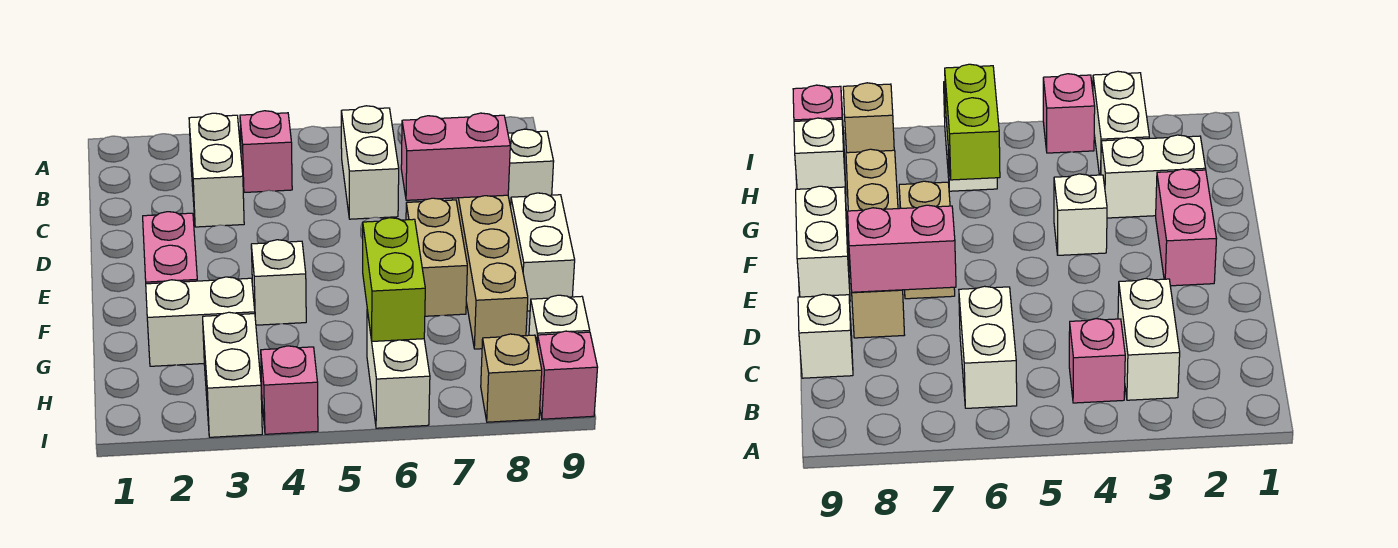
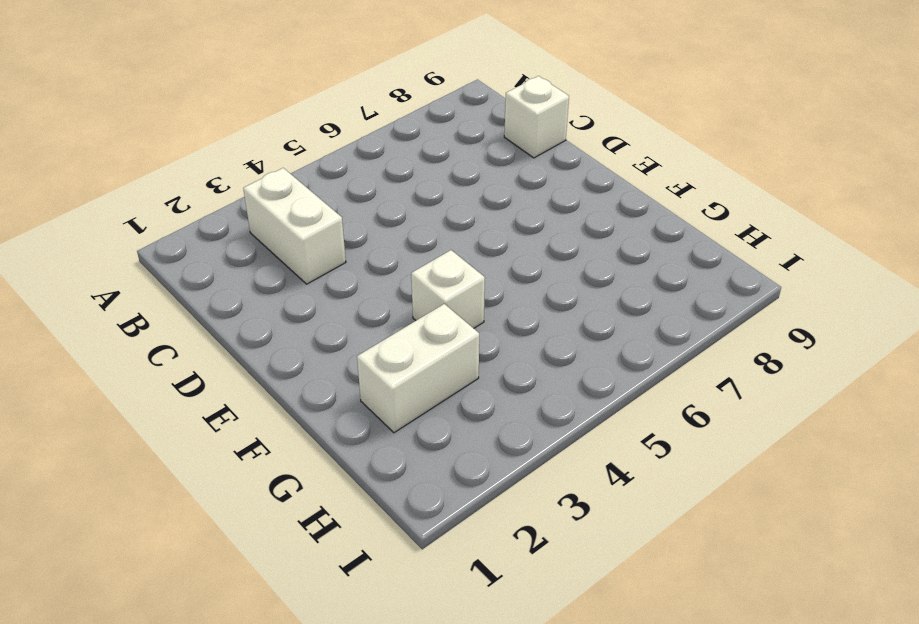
none -> pink brick B4 level 1
none -> white brick B6:C6 level 1
none -> tan brick D8:G8 level 1

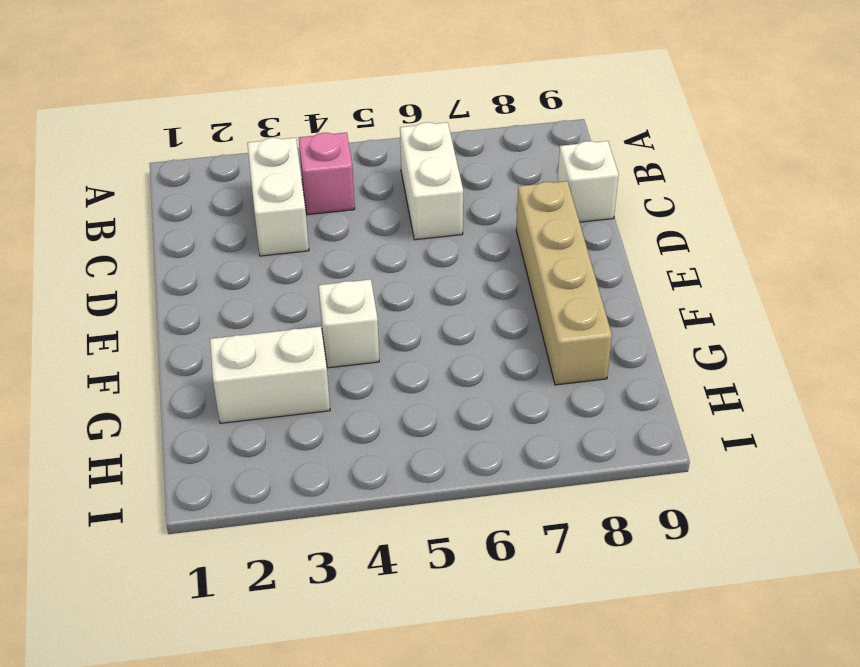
none -> pink brick E2:F2 level 1
none -> tan brick E7:F7 level 1
none -> white brick E9:F9 level 1

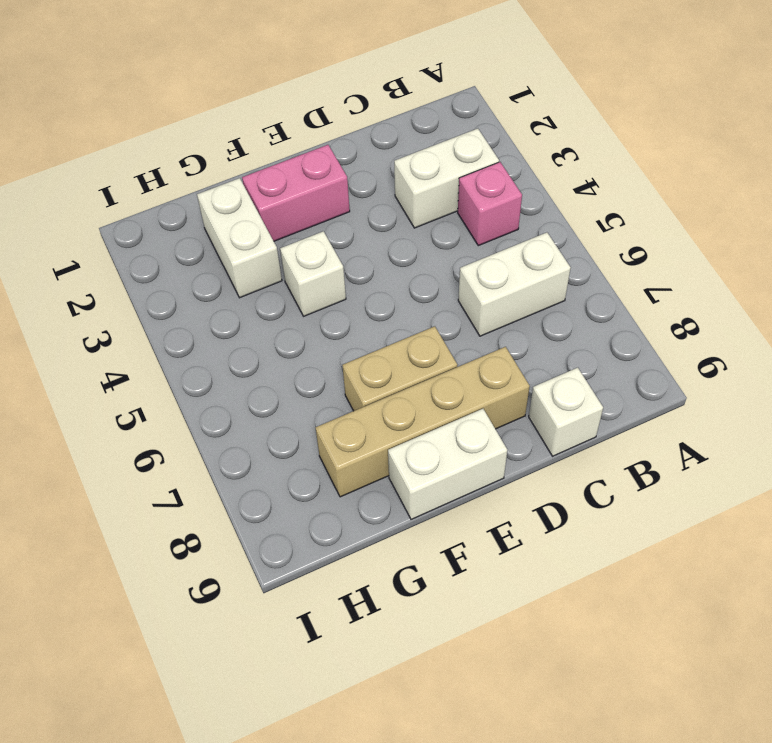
none -> white brick H3:I3 level 1
none -> white brick H6:I6 level 1
none -> white brick H9 level 1

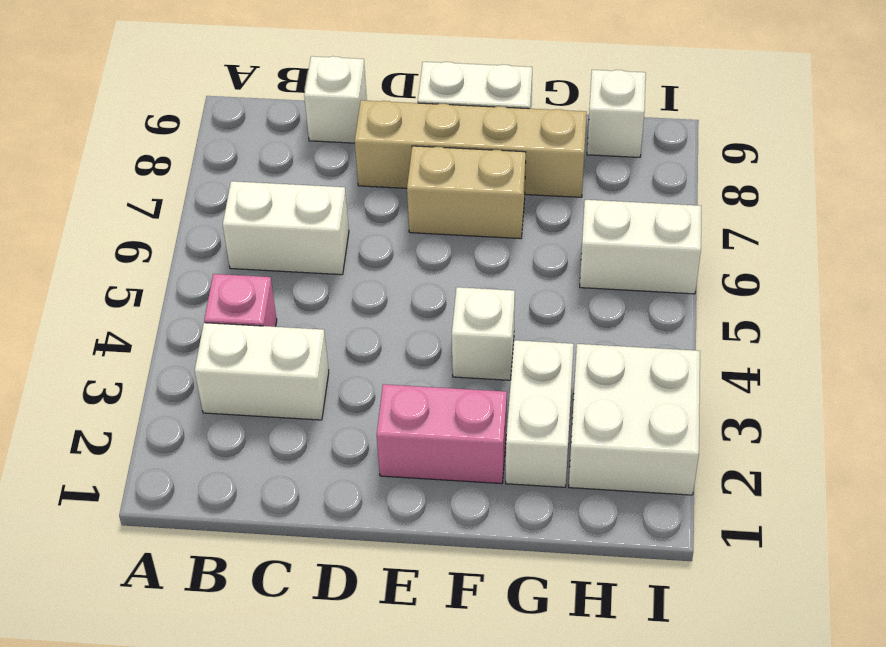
white brick H2:I3 level 1 -> white brick H3:I3 level 1
none -> pink brick I4 level 1
none -> tan brick I8 level 1
none -> pink brick I9 level 1

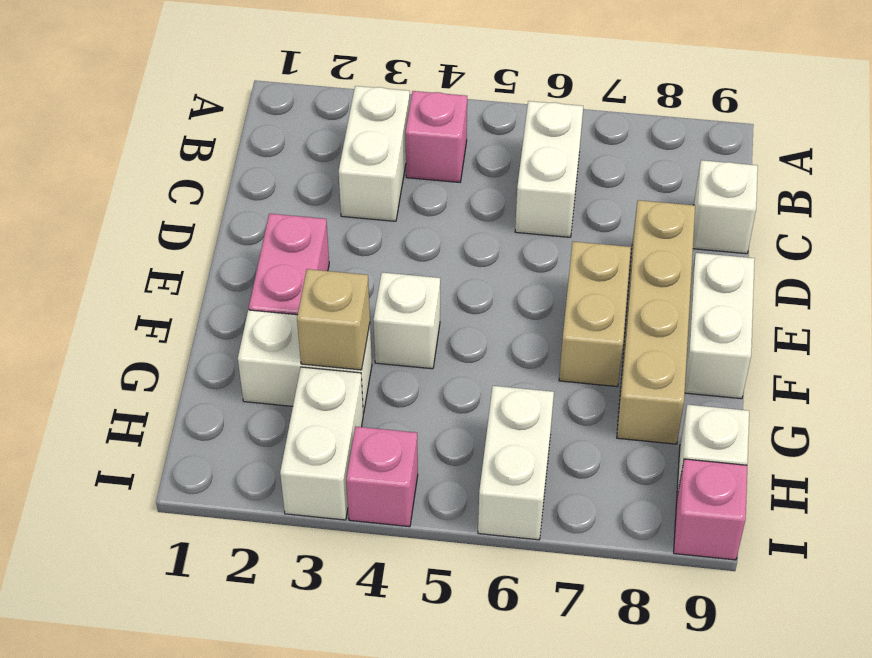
tan brick G3 level 2 -> tan brick I8 level 1
none -> pink brick D7:D8 level 2
none -> lime brick G6:H6 level 2

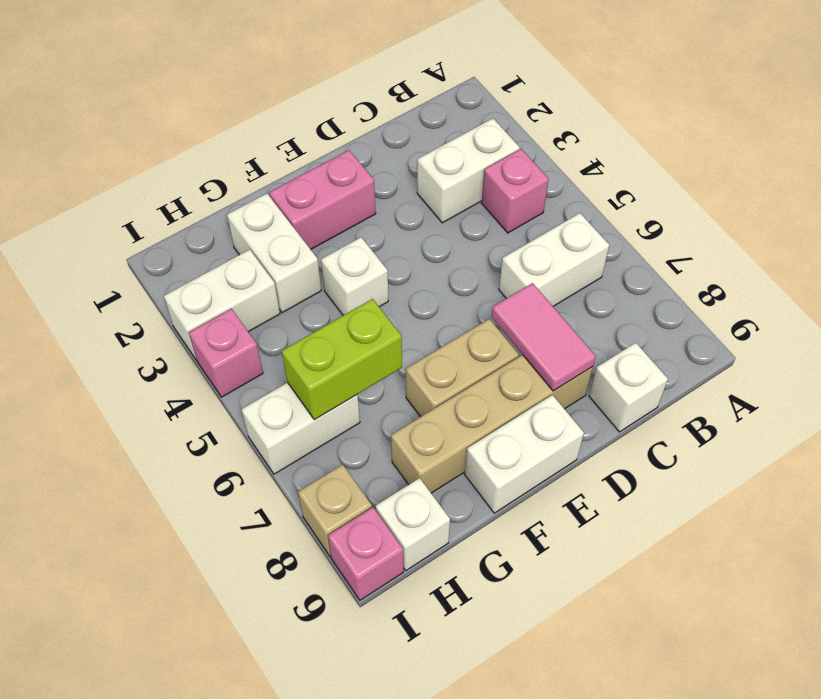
pink tile D7:D8 level 2 -> pink brick D7:D8 level 2

